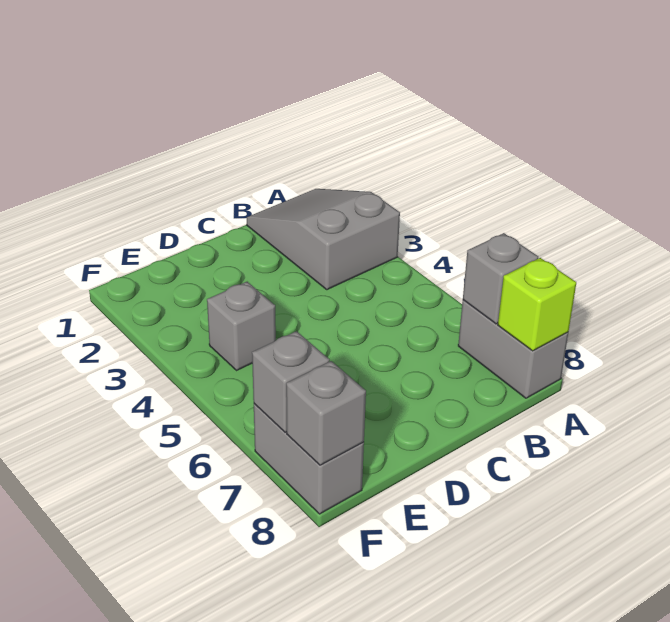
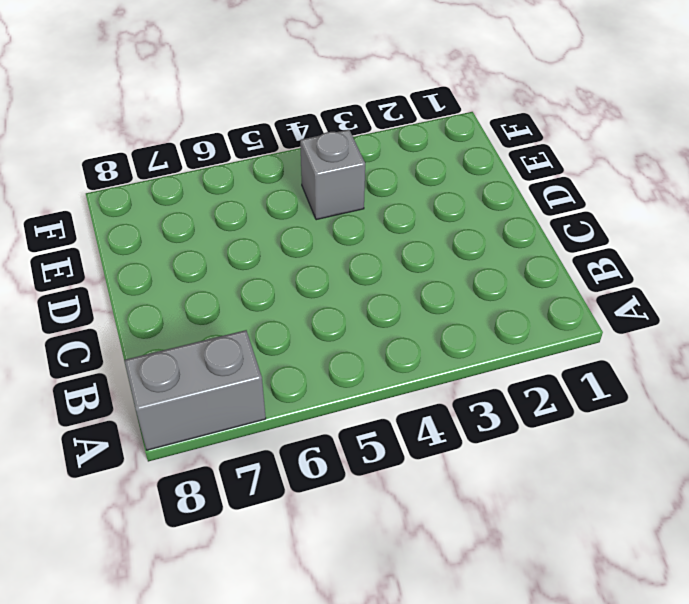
none -> grey slope A1:B3 level 1 top 3
none -> grey brick F7:F8 level 1

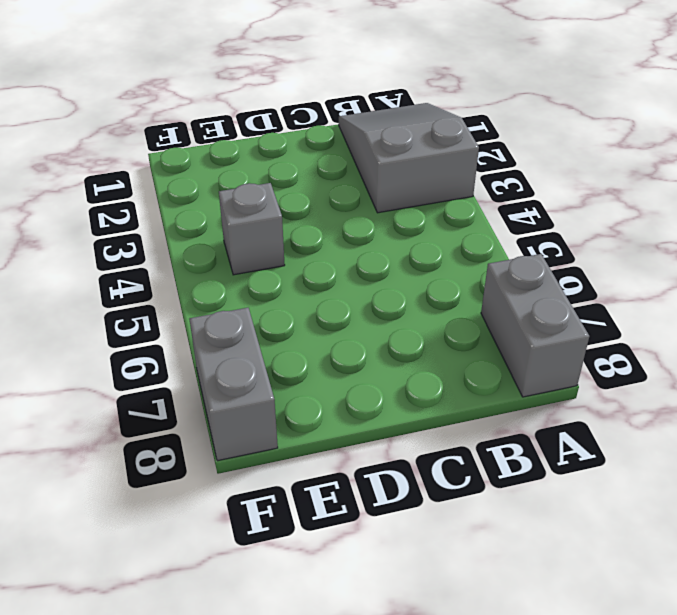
none -> grey brick A7 level 2
none -> lime brick A8 level 2

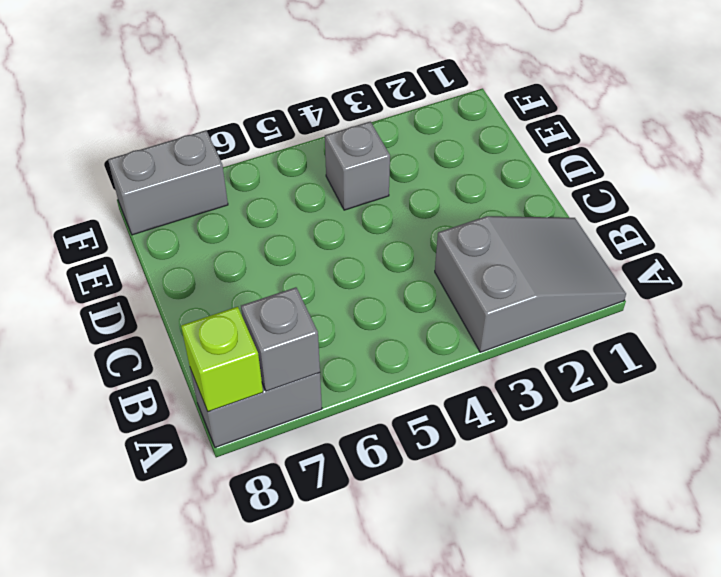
none -> grey brick F7 level 2
none -> grey brick F8 level 2

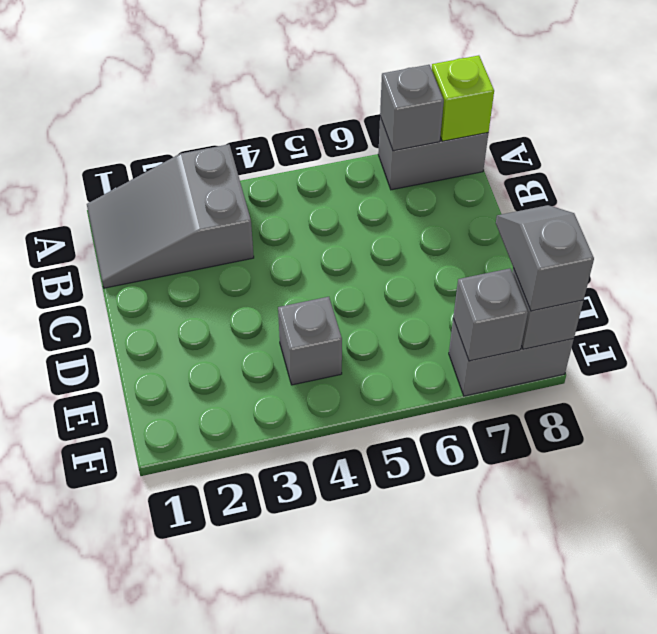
grey slope E8:F8 level 3 top F -> none

